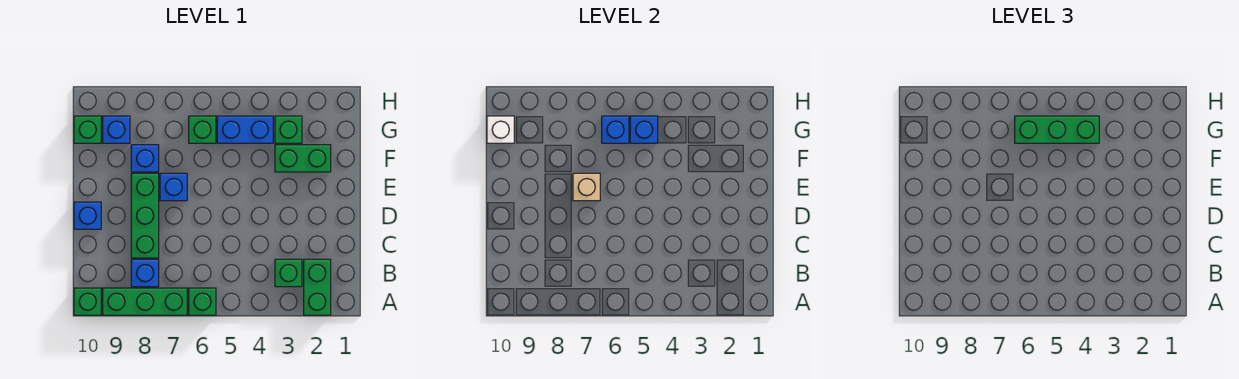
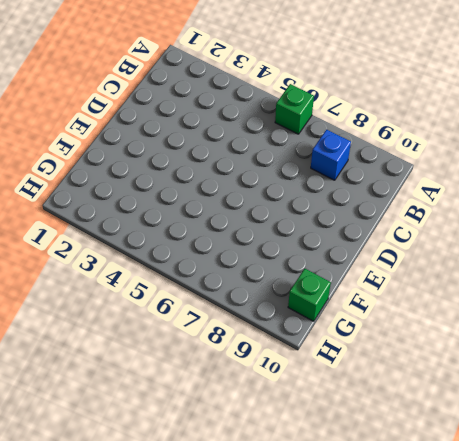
none -> green brick A2:B2 level 1
none -> green brick A7:A9 level 1
none -> green brick A10 level 1

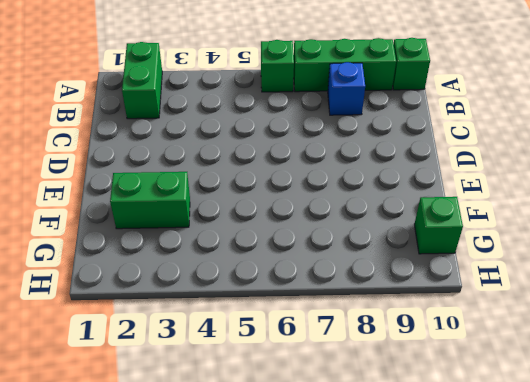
none -> green brick B3 level 1
none -> green brick C8:E8 level 1
none -> blue brick D10 level 1

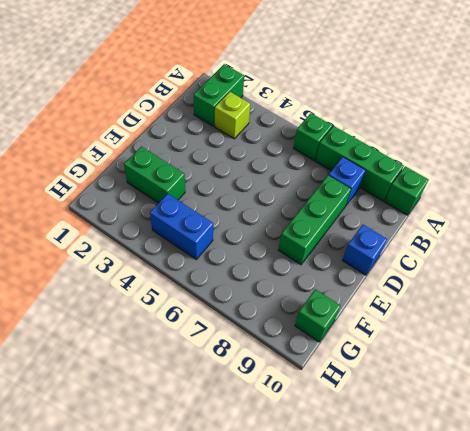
lime brick B3 level 1 -> green brick B3 level 1
none -> blue brick E7 level 1
none -> blue brick F8 level 1
none -> green brick G3 level 1

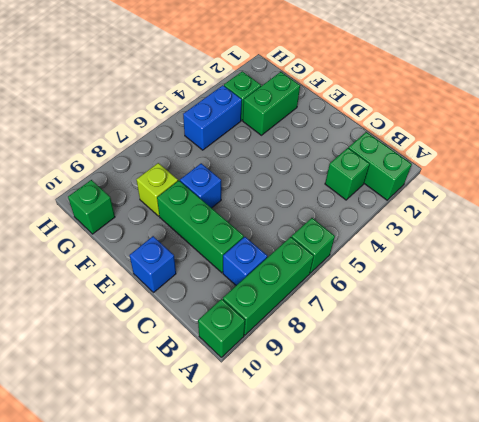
lime brick F8 level 1 -> blue brick F8 level 1
none -> green brick G6 level 1
none -> blue brick G9 level 1
none -> tan brick E7 level 2

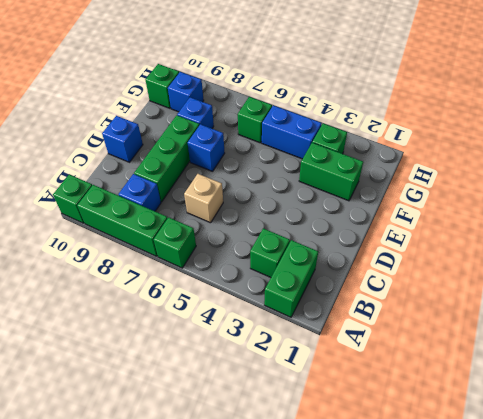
tan brick C6 level 1 -> tan brick E7 level 2
none -> blue brick G5 level 2
none -> blue brick G6 level 2
none -> white brick G10 level 2

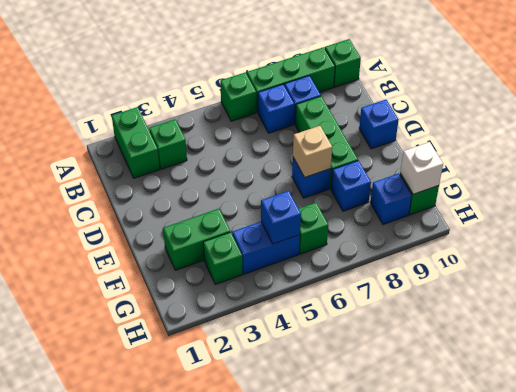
blue brick B7 level 1 -> blue brick G6 level 2
none -> green brick G4:G6 level 3

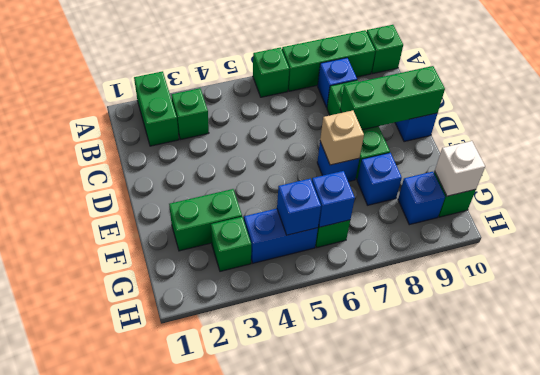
green brick D8:D10 level 2 -> green brick G4:G6 level 3

